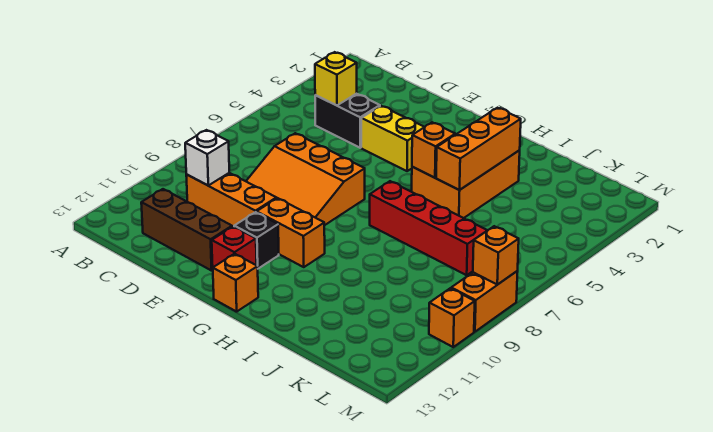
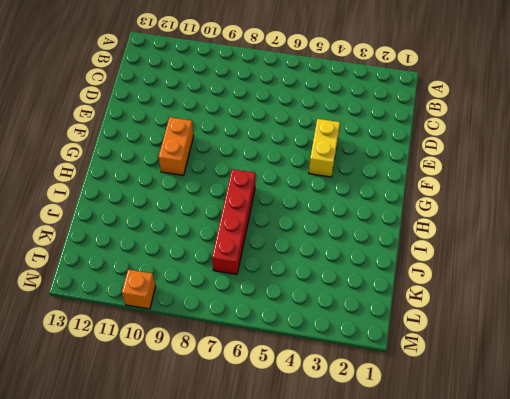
none -> black brick C4:D4 level 1
none -> orange brick C10:E10 level 1
none -> brown brick C12:E12 level 1

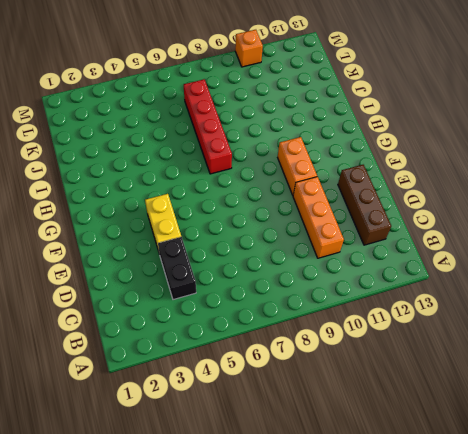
none -> orange slope D7:F9 level 1 top 7
none -> black brick F11 level 1
none -> red brick F12 level 1

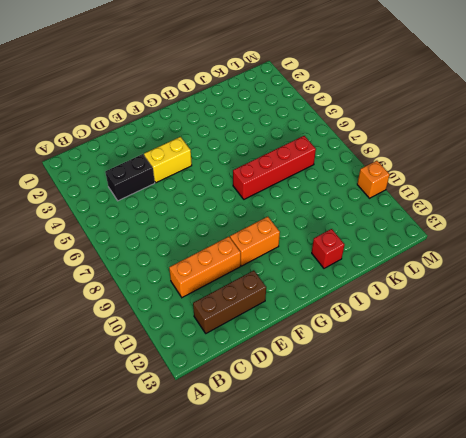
red brick I12 level 1 -> red brick F12 level 1
none -> orange slope D7:F9 level 1 top 7
none -> black brick F11 level 1
none -> orange brick G13 level 1

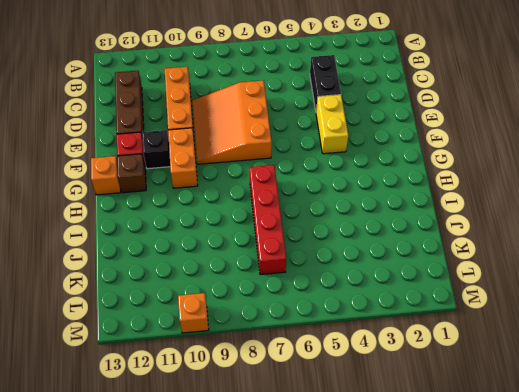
brown brick G12 level 1 -> none
none -> orange brick H3:I5 level 1
none -> orange brick M8:M9 level 1
none -> yellow brick C4 level 2

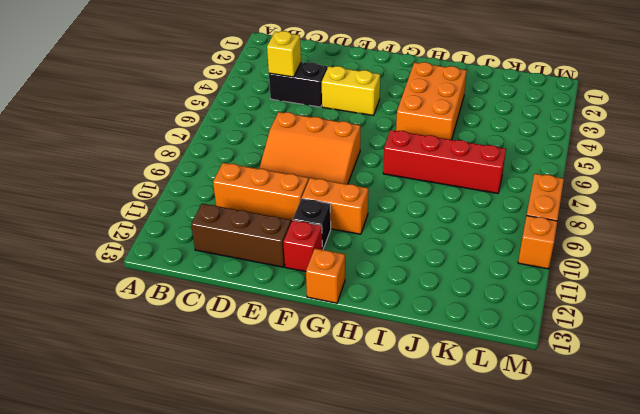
none -> white brick C10 level 2
none -> orange brick H5 level 2
none -> orange brick I3:I5 level 2

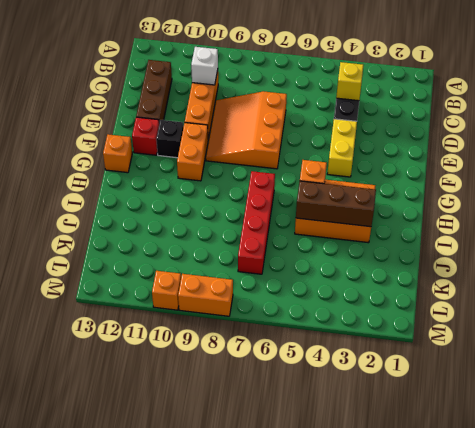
brown brick I3:I5 level 2 -> orange brick I3:I5 level 2
none -> orange brick M8 level 2

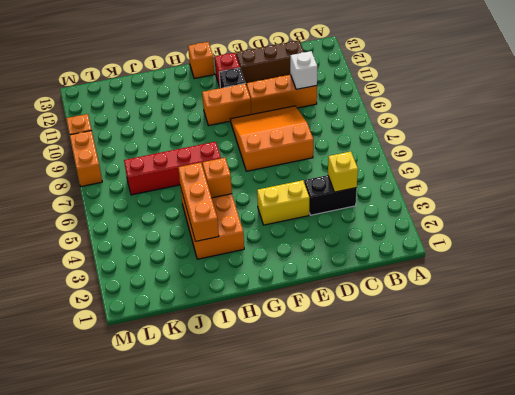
none -> orange brick M8 level 2

